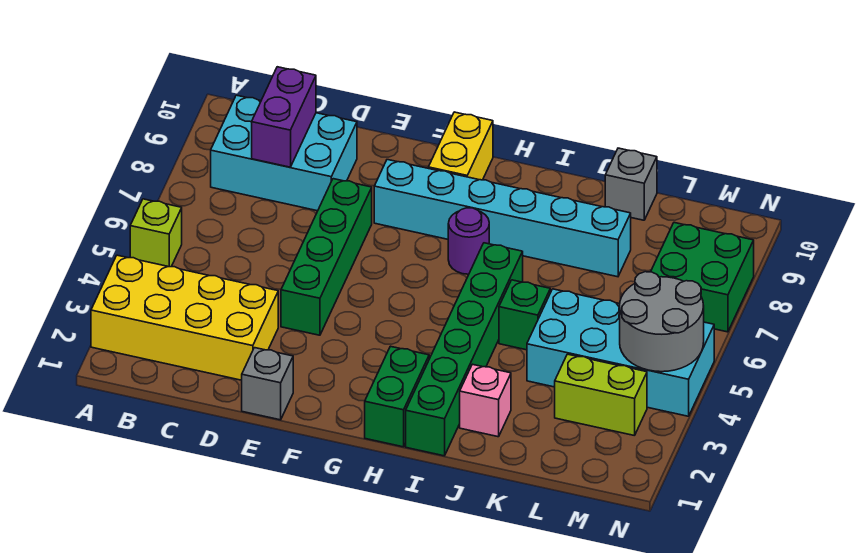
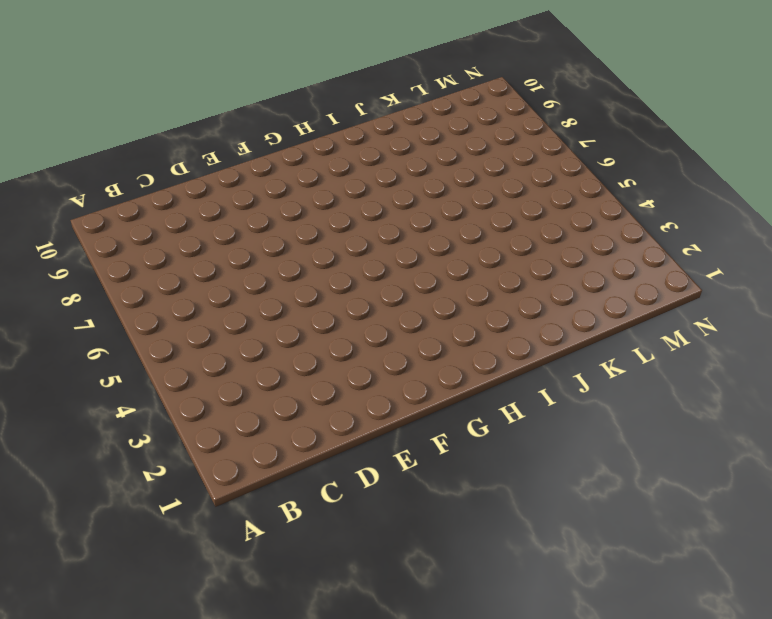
none -> yellow brick A2:D3 level 1
none -> lime brick A5 level 1
none -> cyan brick B8:D9 level 1

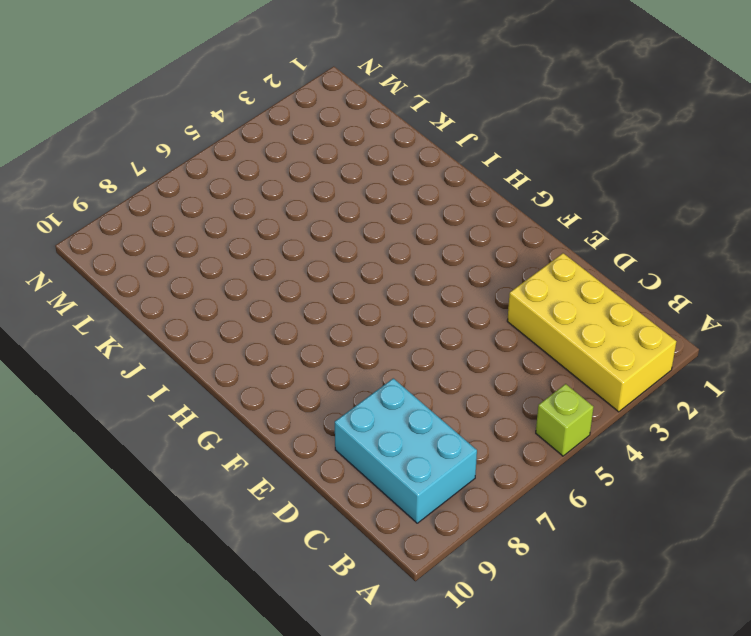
none -> grey brick E1 level 1
none -> green brick E4:E7 level 1
none -> cyan brick F8:K8 level 1

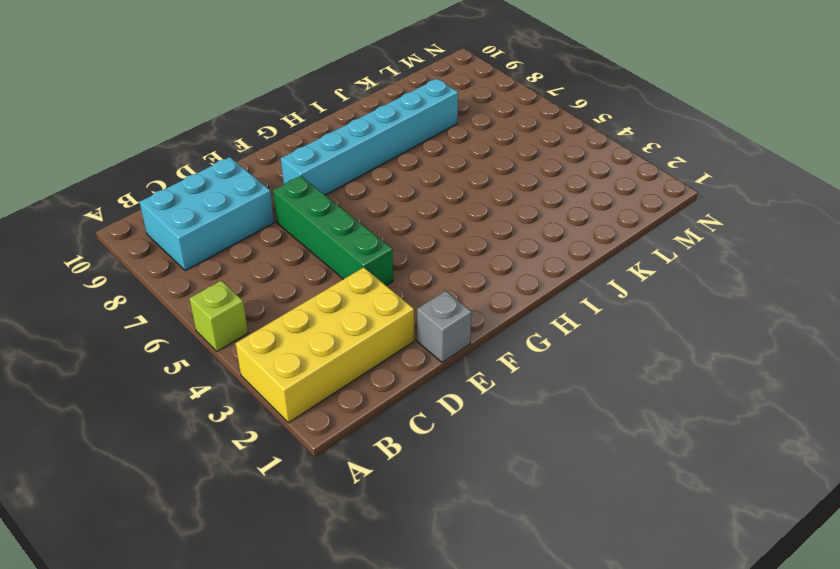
none -> yellow brick G9:G10 level 1
none -> green brick H1:H2 level 1
none -> purple round brick H7 level 1

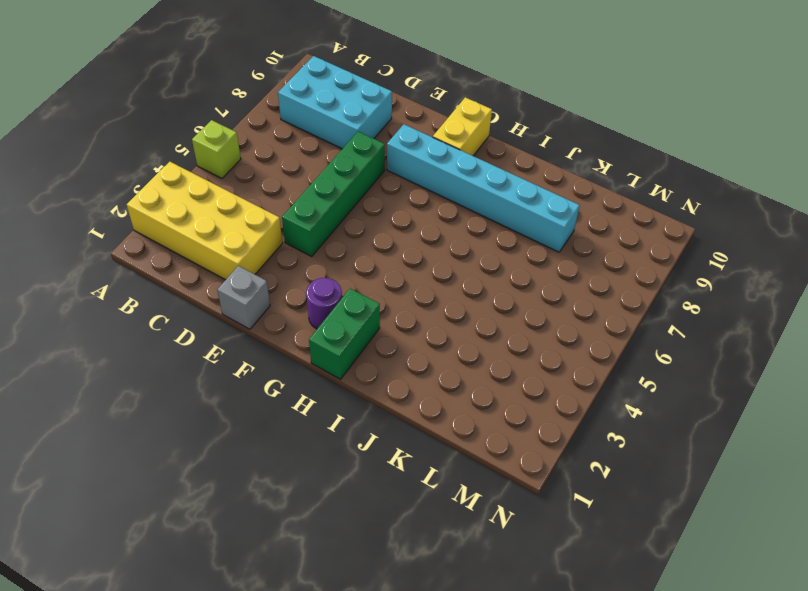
purple round brick G2 level 1 -> purple round brick H7 level 1
none -> green brick I1:I6 level 1
none -> pink brick J2 level 1
none -> green brick J5 level 1

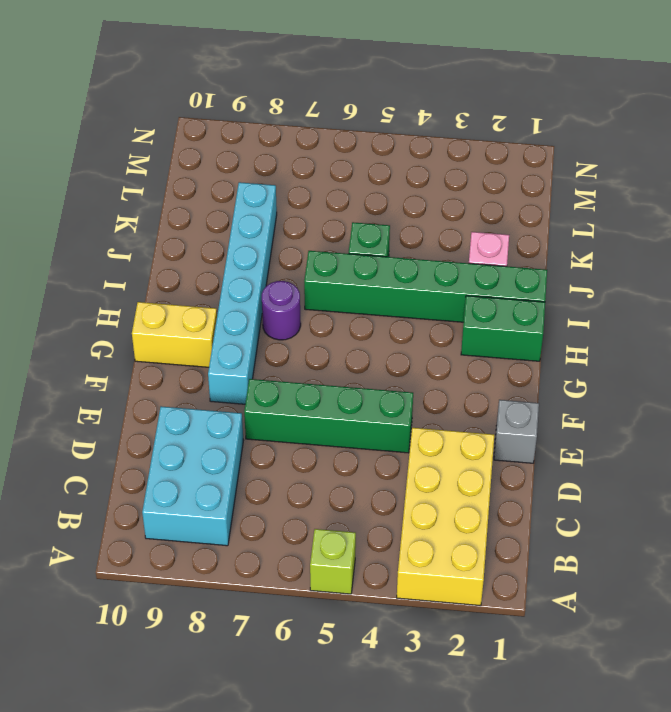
none -> cyan brick K4:N5 level 1
none -> grey brick K10 level 1
none -> lime brick L3:M3 level 1

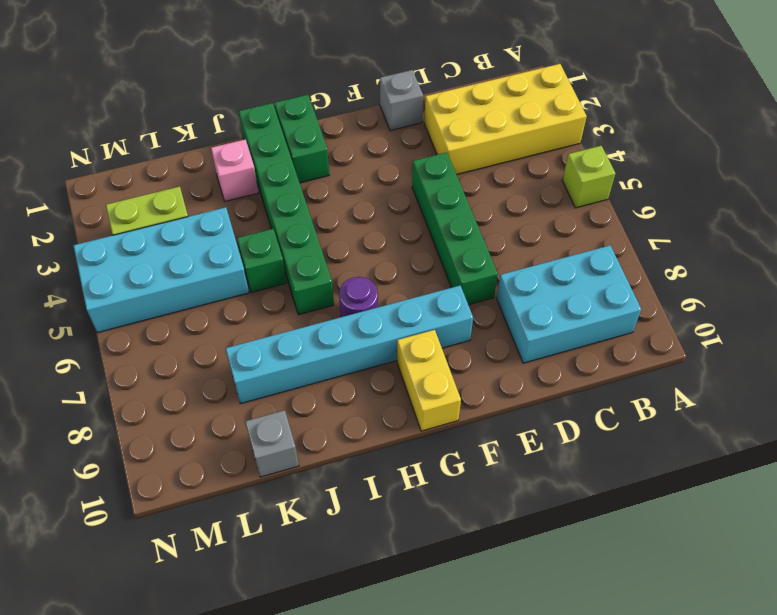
none -> green brick M7:N8 level 1
none -> purple brick C8:C9 level 2
none -> grey round brick M4:N5 level 2

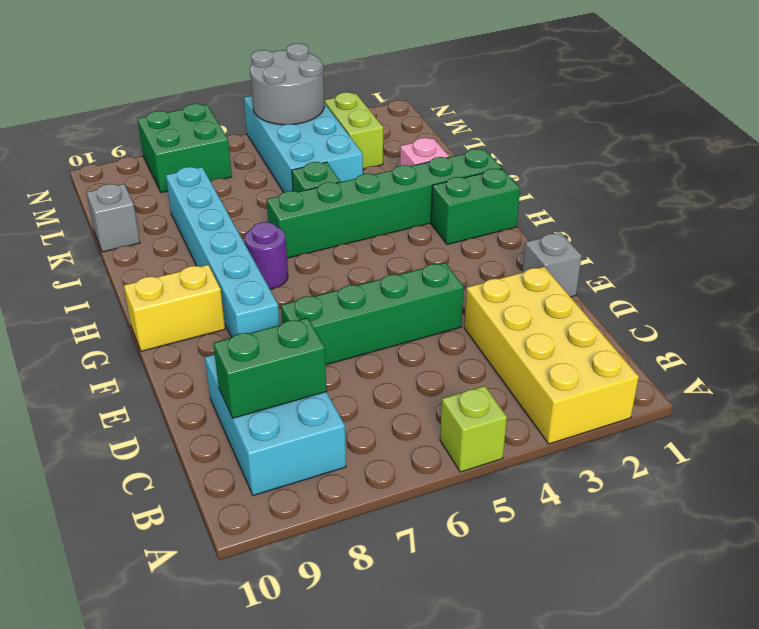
green brick C8:C9 level 2 -> purple brick C8:C9 level 2

